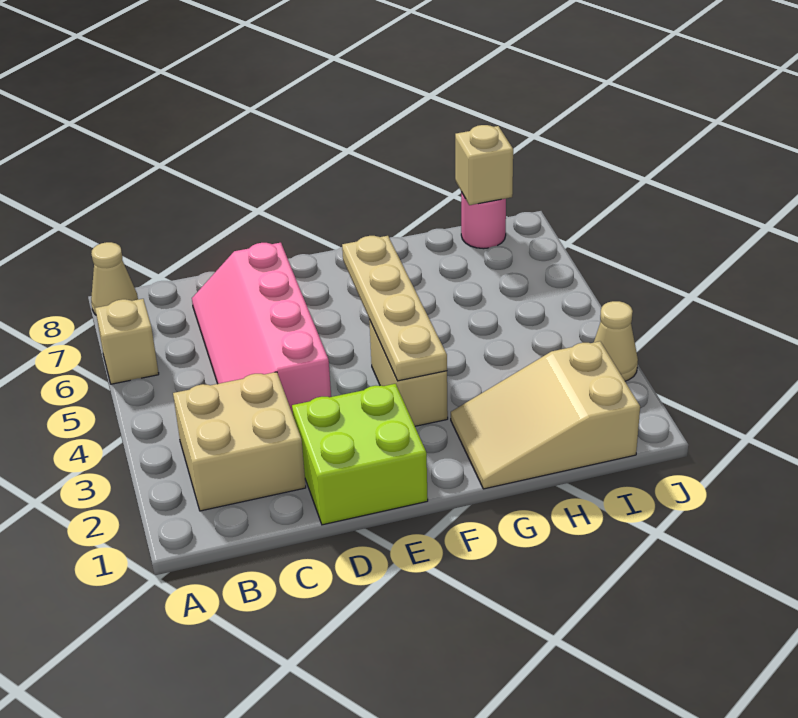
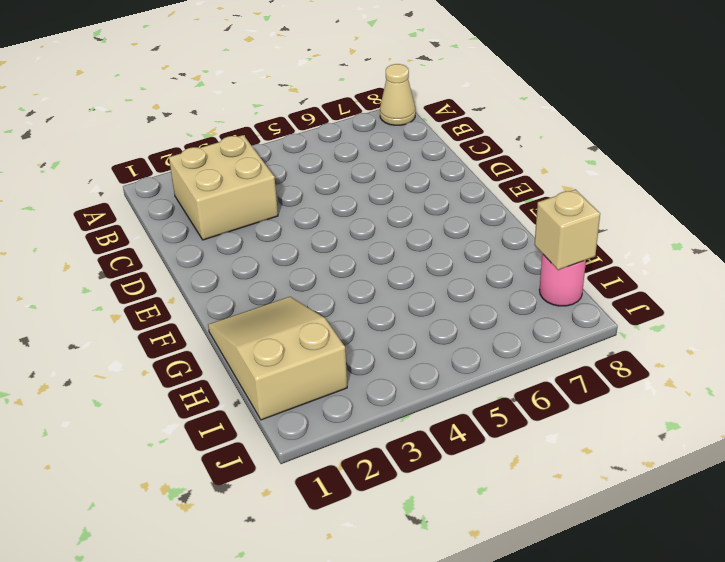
none -> tan brick A6 level 1
none -> pink slope C4:D7 level 1 top D

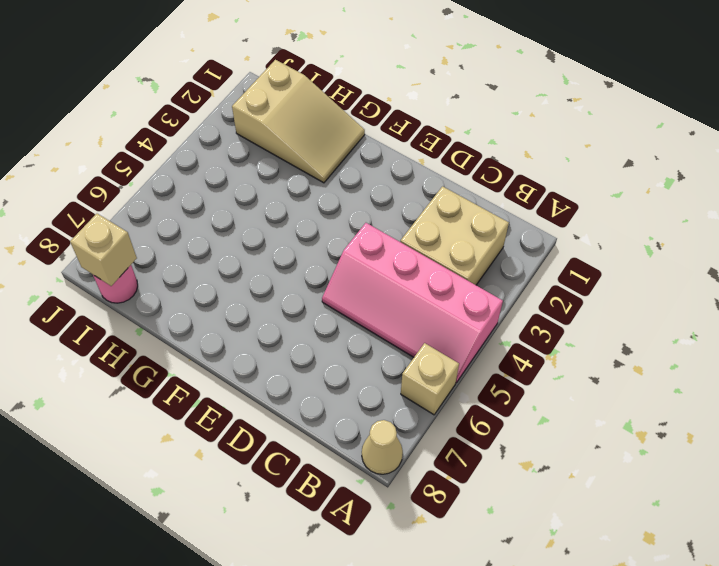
pink slope A4:D5 level 1 top 4 -> pink slope C4:D7 level 1 top D
none -> lime brick D1:E2 level 1
none -> tan brick F3:F4 level 1

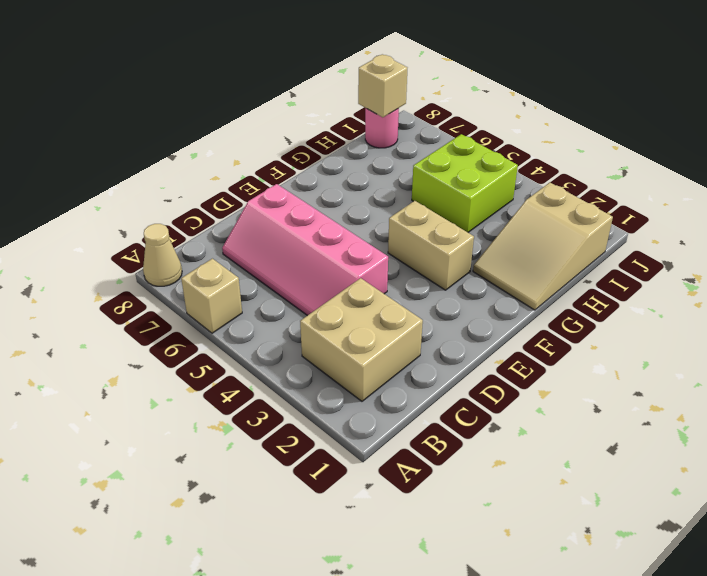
lime brick H4:I5 level 1 -> lime brick D1:E2 level 1
none -> tan cone J3 level 1
none -> tan plate F3:F6 level 2

